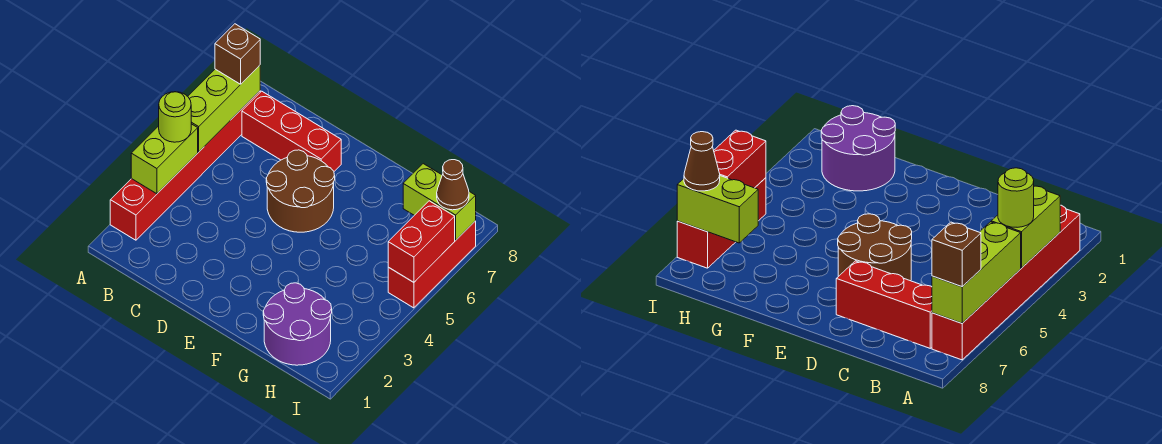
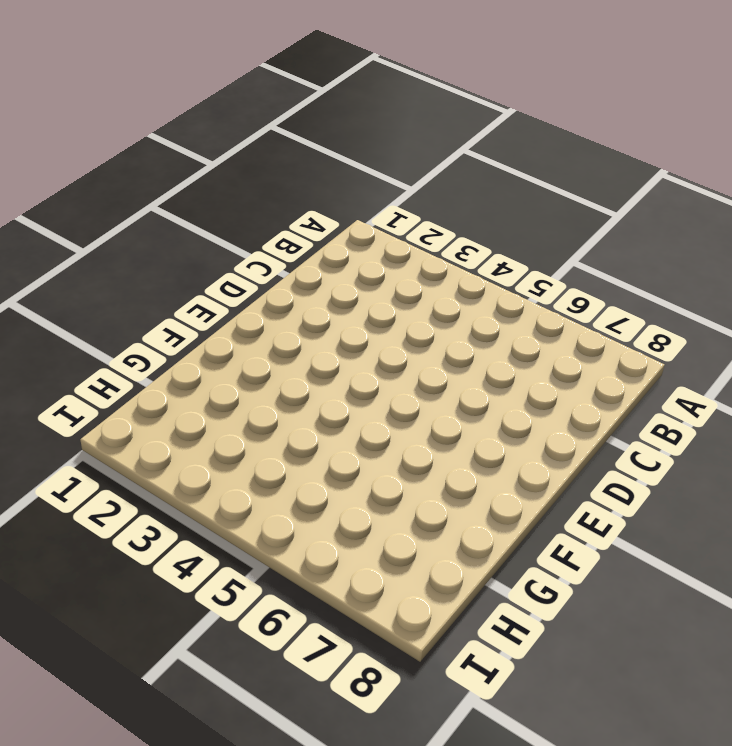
none -> red brick A2:A7 level 1
none -> red brick B7:D7 level 1
none -> brown round brick D5:E6 level 1

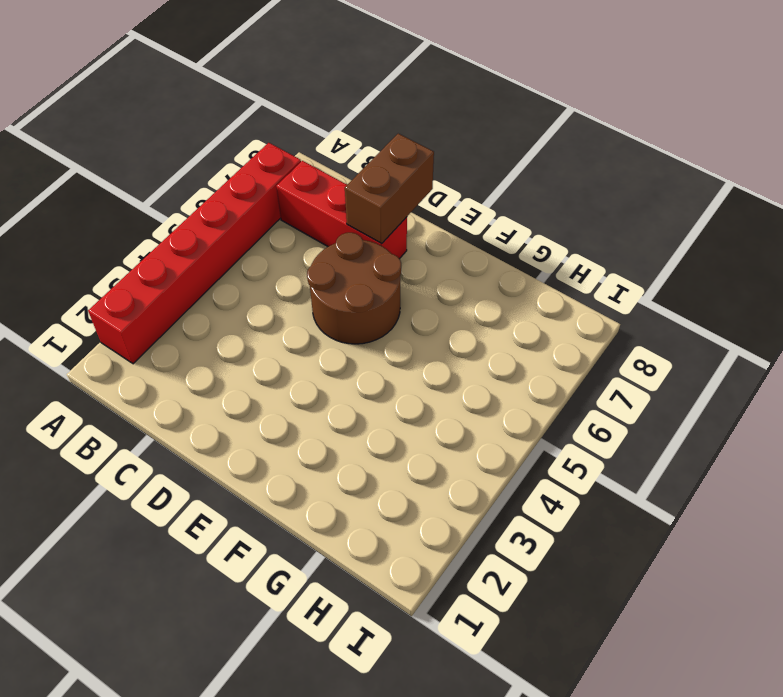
brown brick D7:D8 level 2 -> none
none -> purple round brick G1:H2 level 1
none -> red brick I5:I7 level 1
none -> lime brick A3:A4 level 2

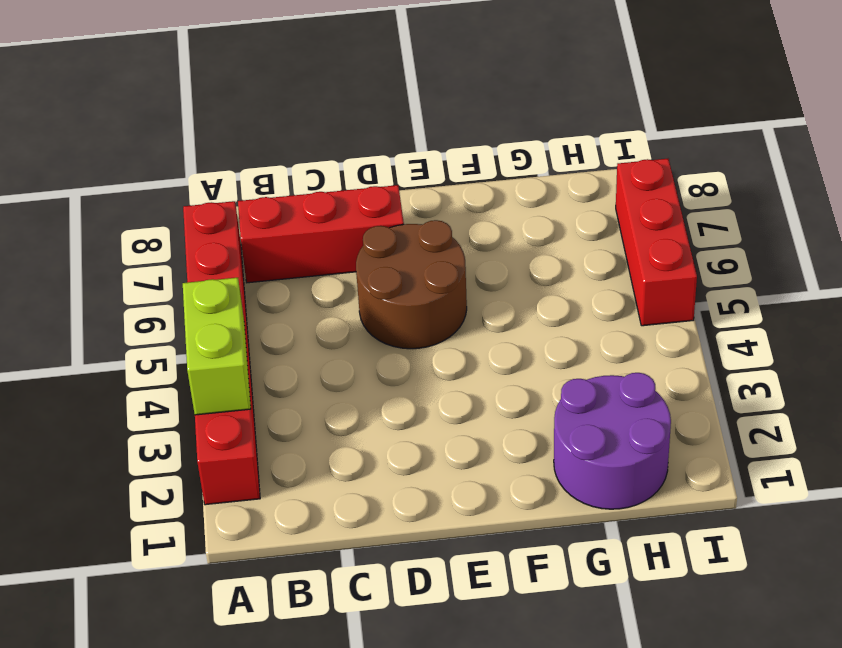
none -> lime brick A5:A7 level 2
none -> lime brick H7:I7 level 2
none -> red brick I5:I6 level 2

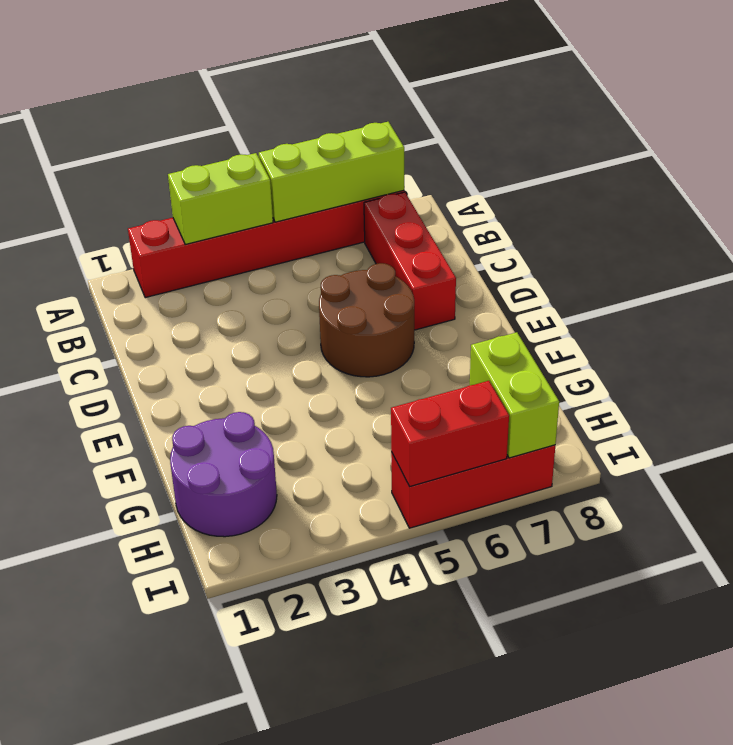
none -> lime round brick A4 level 3
none -> brown brick A7 level 3
none -> brown cone I7 level 3

